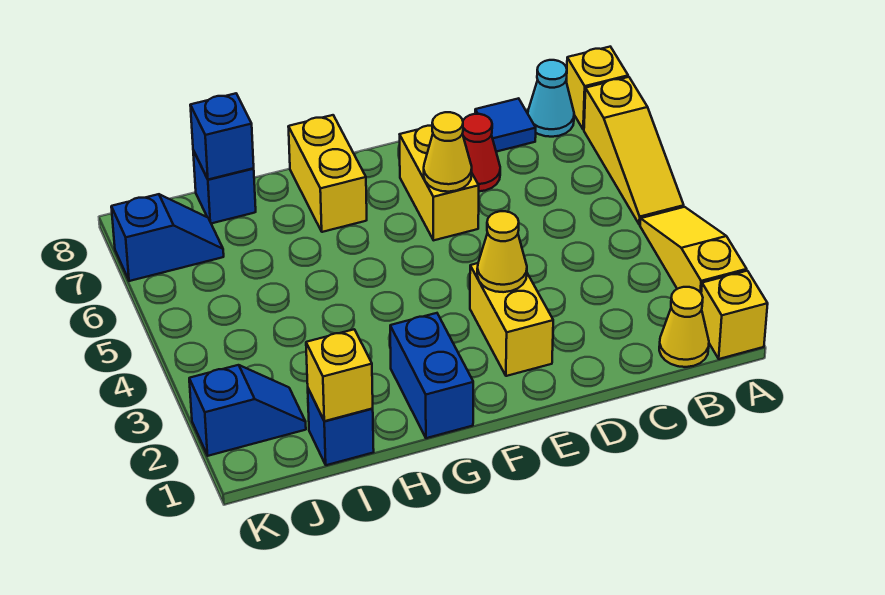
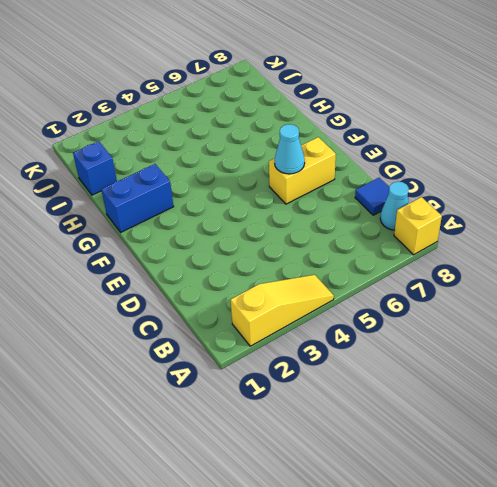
cyan cone E6 level 2 -> yellow cone E6 level 2
none -> yellow brick A1 level 1
none -> yellow slope A5:A7 level 1 top 7
none -> yellow cone B1 level 1

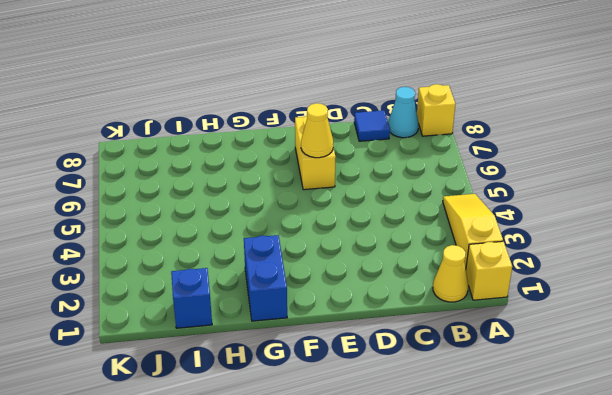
none -> yellow slope A5:A7 level 1 top 7
none -> red cone D7 level 1
none -> yellow brick E2:E3 level 1

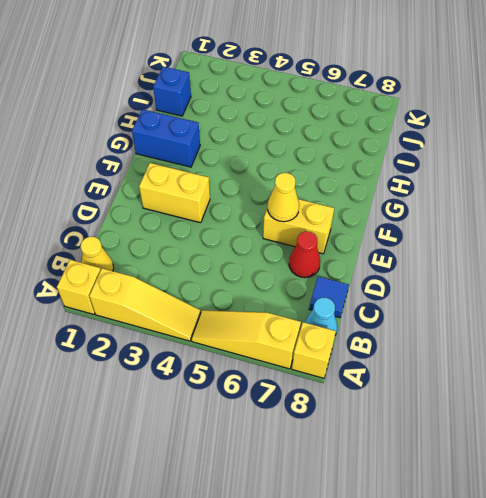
none -> yellow brick G7:G8 level 1
none -> blue brick I8 level 1
none -> blue slope J2:K2 level 1 top K

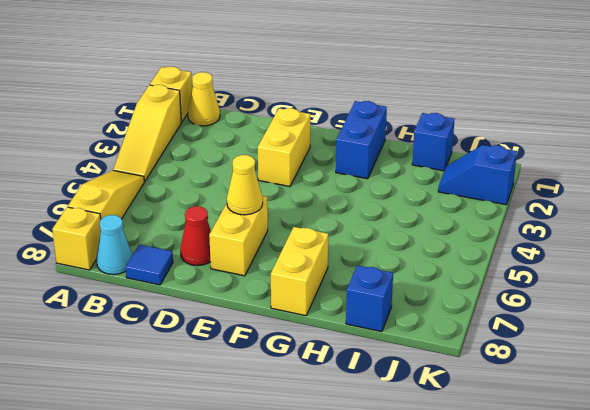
none -> blue slope J7:K7 level 1 top K
none -> yellow cone E3 level 2
none -> yellow brick I1 level 2

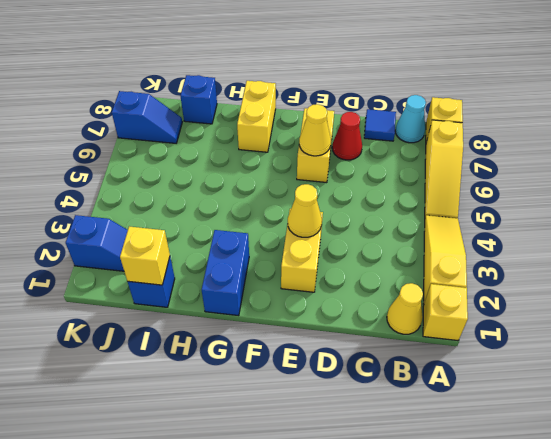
none -> blue brick I8 level 2

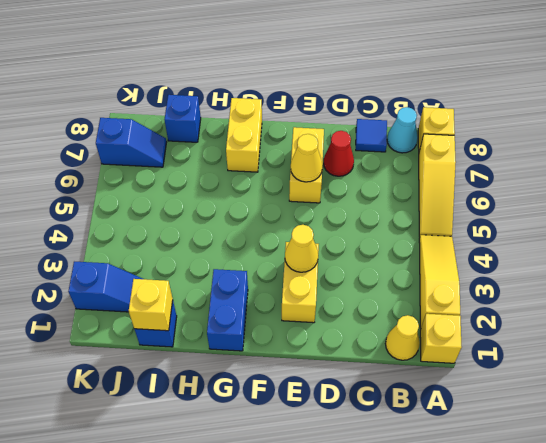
none -> blue brick I8 level 2

